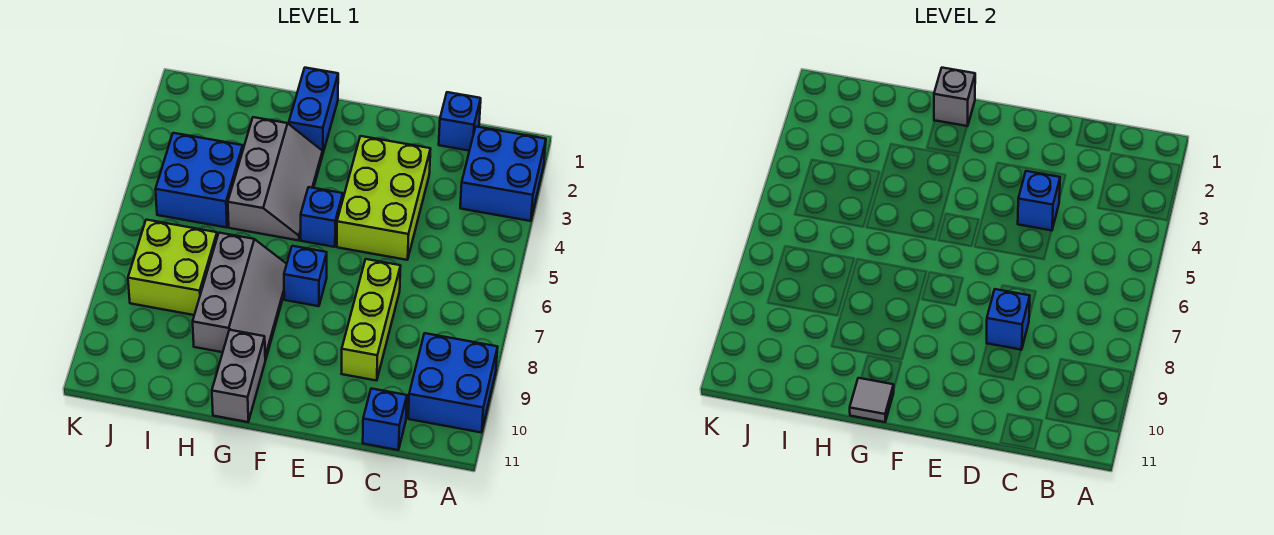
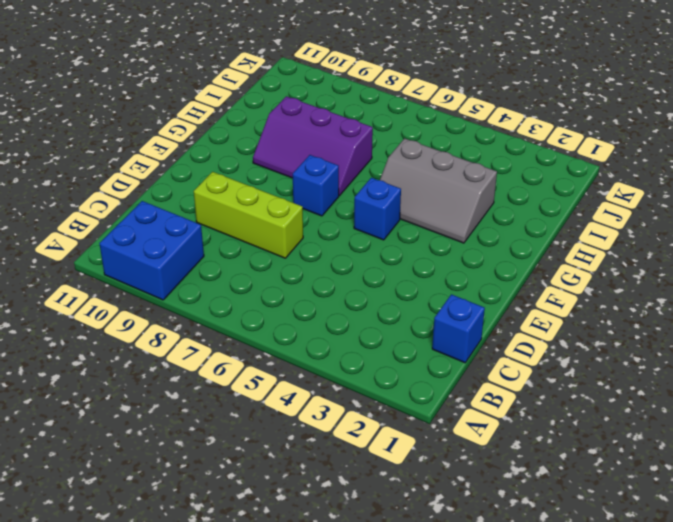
purple slope G7:H9 level 1 top H -> grey slope G7:H9 level 1 top H
none -> blue brick A2:B3 level 1
none -> blue brick C11 level 1
none -> lime brick D3:E5 level 1

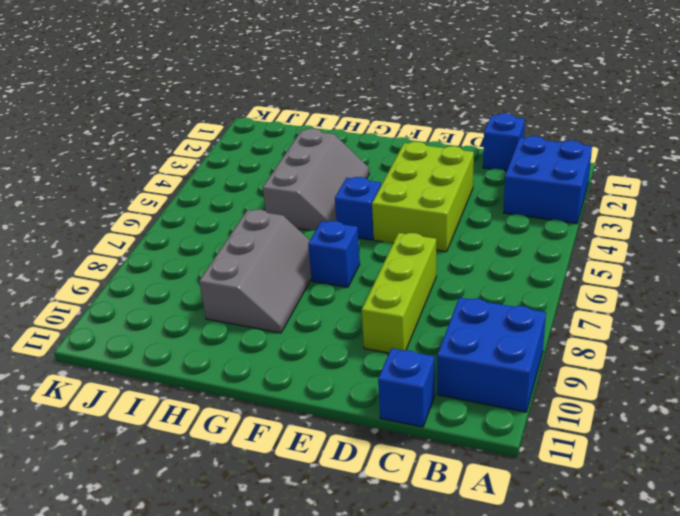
none -> blue brick G1:G2 level 1
none -> grey brick G10:G11 level 1
none -> blue brick I4:J5 level 1

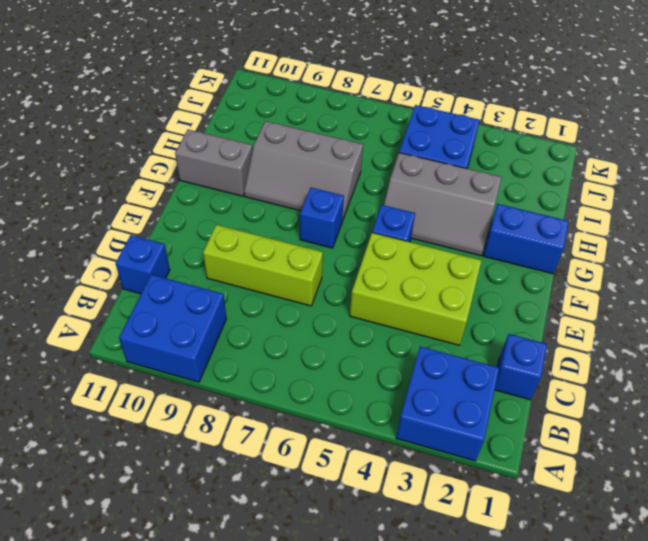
none -> lime brick I7:J8 level 1
none -> blue brick D4 level 2
none -> blue brick D8 level 2

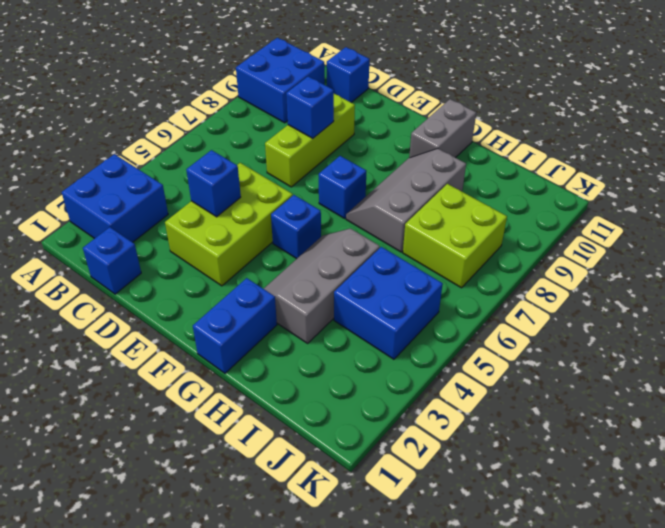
none -> grey brick G1 level 2
none -> grey tile G11 level 2

